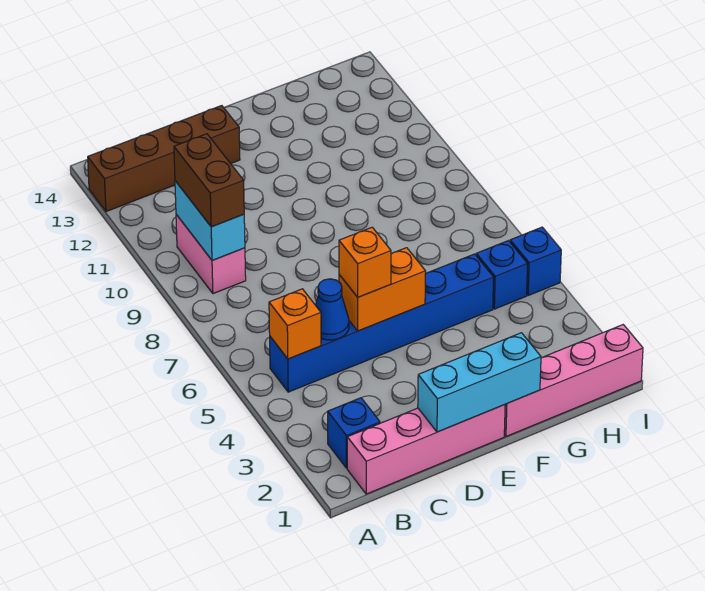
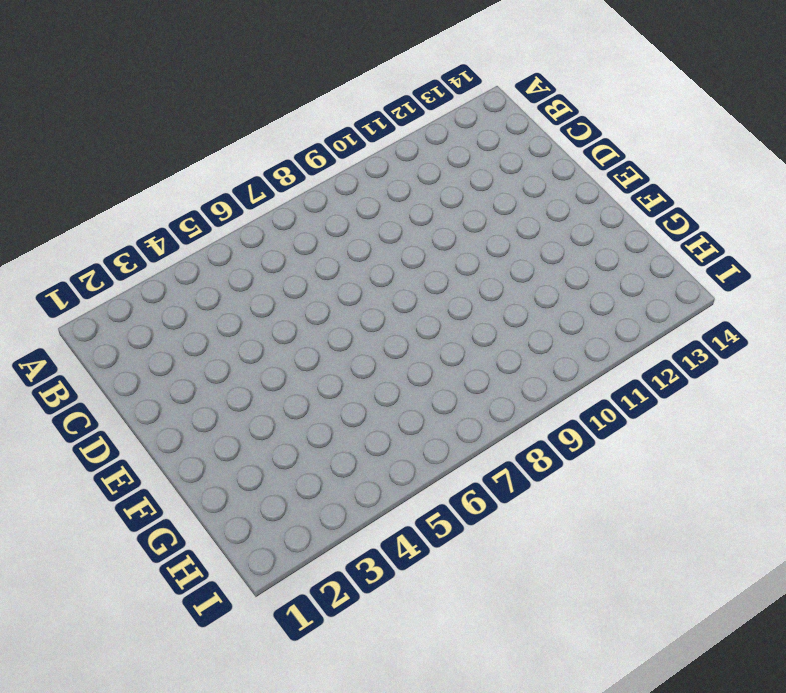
none -> brown brick A13:D13 level 1
none -> pink brick B1:E1 level 1
none -> blue brick B2 level 1

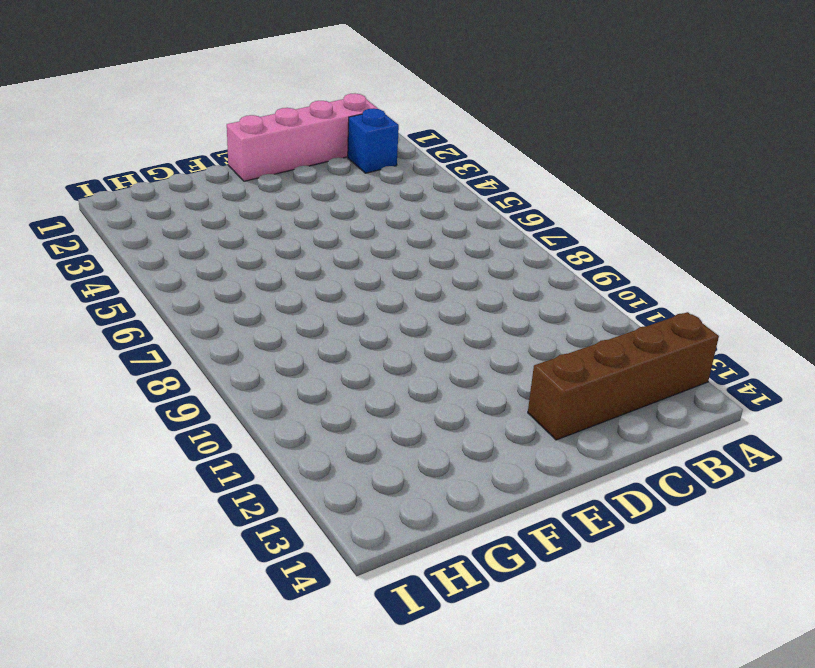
none -> blue brick B5:G5 level 1
none -> pink brick B9:B10 level 1
none -> pink brick F1:I1 level 1

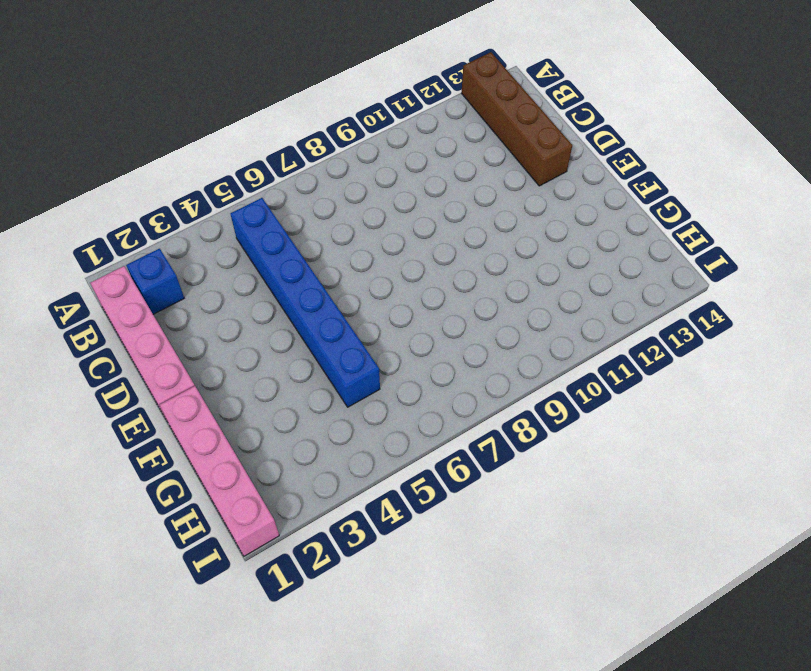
none -> pink brick B9:B10 level 1
none -> blue brick H5 level 1
none -> blue brick I5 level 1

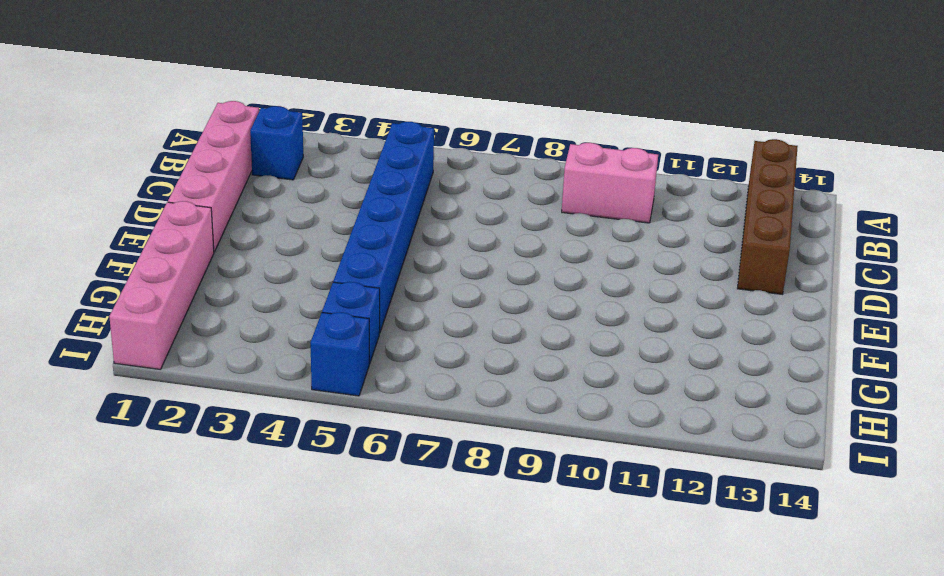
none -> orange brick B5 level 2
none -> cyan brick B9:B10 level 2
none -> blue cone C5 level 2

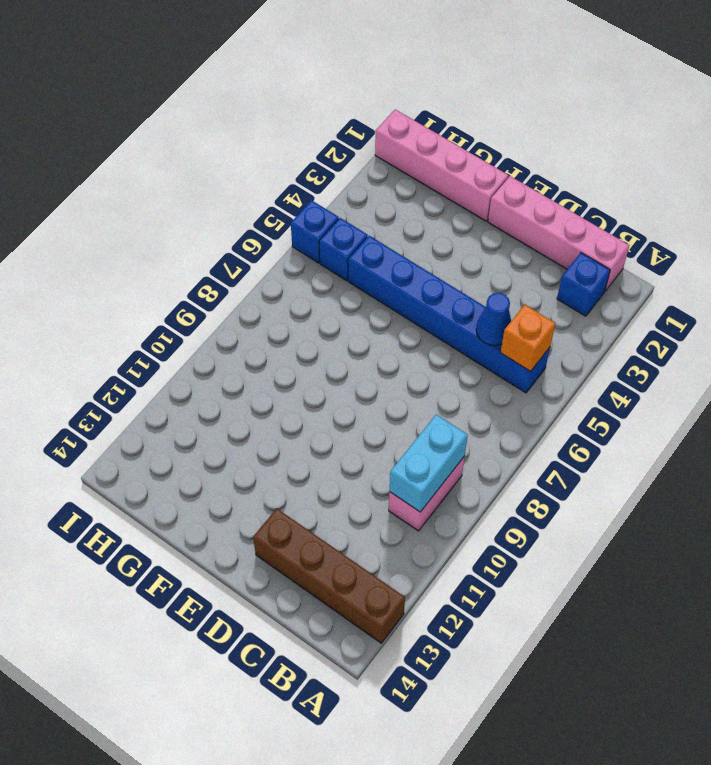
none -> cyan brick D1:F1 level 2
none -> orange brick D5:E5 level 2
none -> brown brick B9:B10 level 3

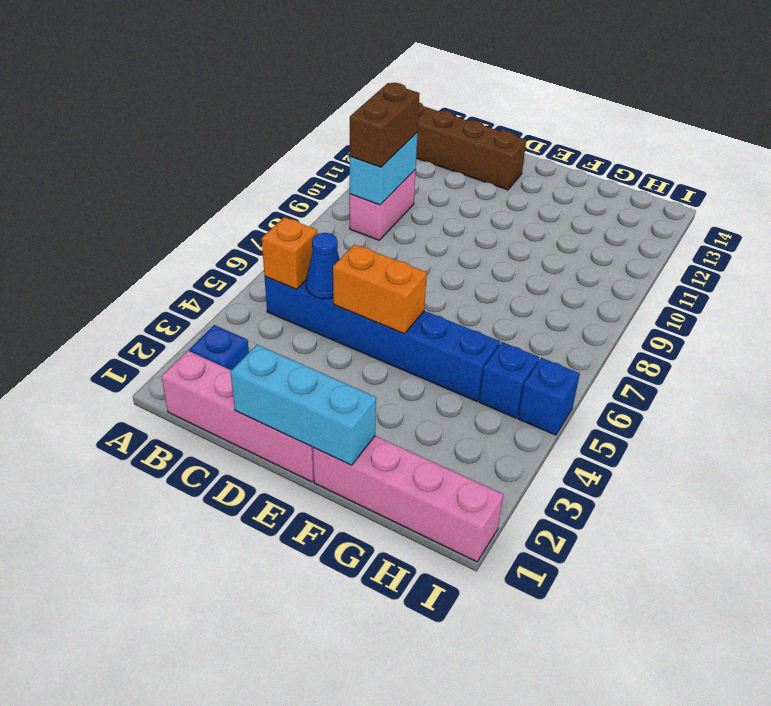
none -> orange brick D5 level 3

